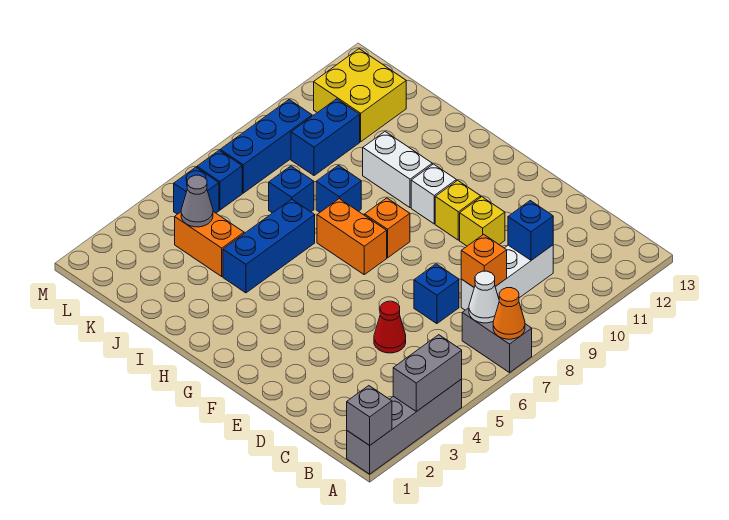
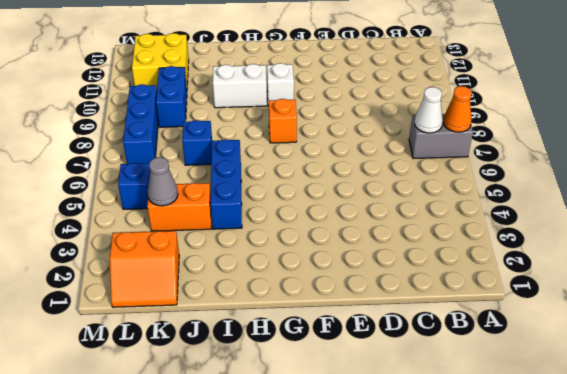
orange slope K1:L2 level 1 top 2 -> none
none -> grey brick A1:A4 level 1
none -> white brick C8:C10 level 1
none -> red cone D5 level 1

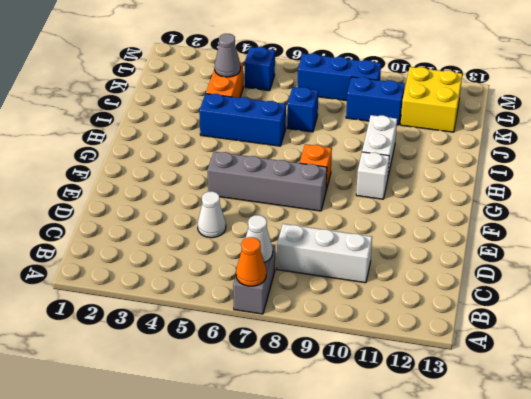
white cone D5 level 1 -> red cone D5 level 1
grey brick F5:F8 level 1 -> grey brick A1:A4 level 1
none -> blue brick D7 level 1
none -> yellow brick E10 level 1
none -> yellow brick F10 level 1

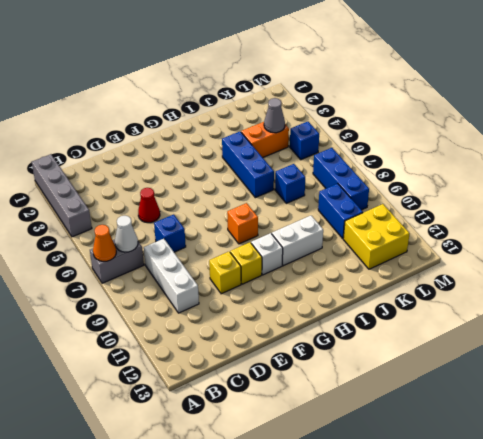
none -> orange brick G7:H7 level 1
none -> blue brick I8 level 1
none -> blue brick L6 level 1

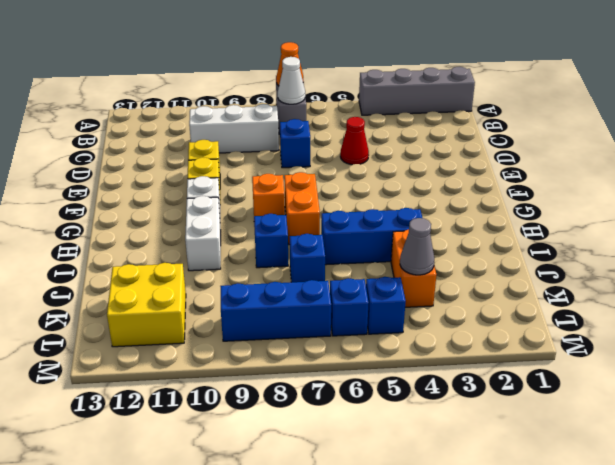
none -> blue brick K9:K10 level 1
none -> grey brick A1 level 2
none -> grey brick A3:A4 level 2

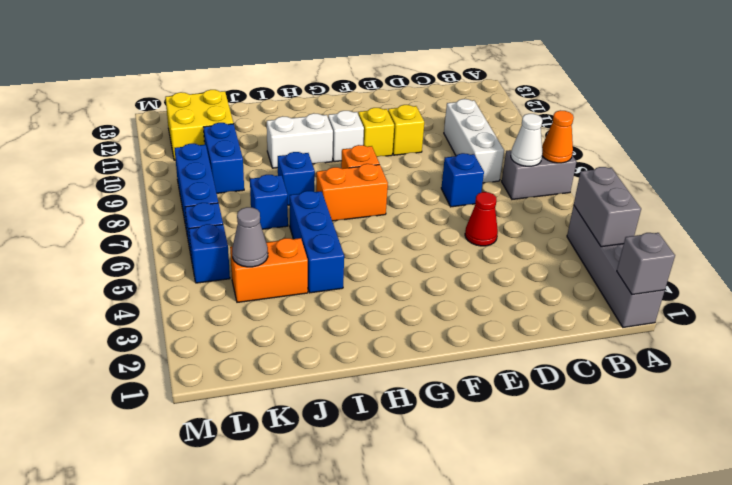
none -> orange brick C8 level 2
none -> blue brick C10 level 2

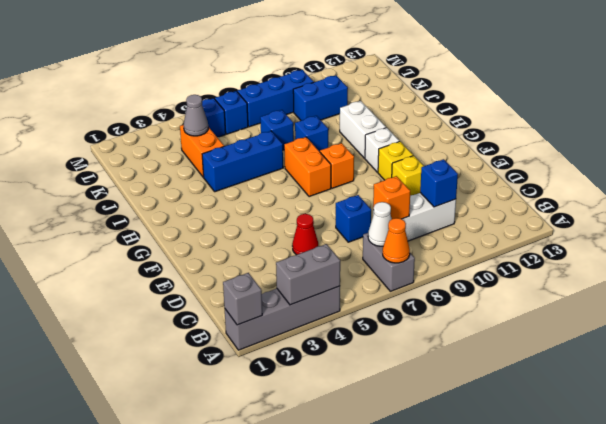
none -> yellow brick K11:L12 level 1

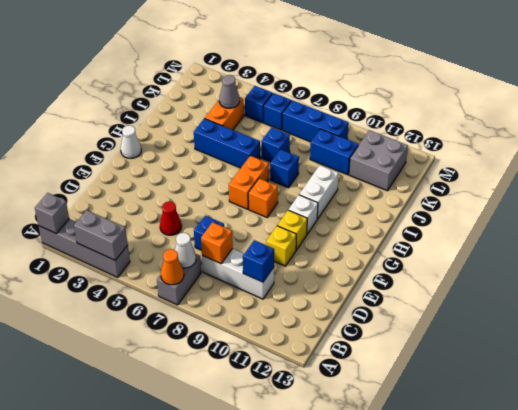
white cone G1 level 1 -> none
grey brick K11:L12 level 1 -> yellow brick K11:L12 level 1

